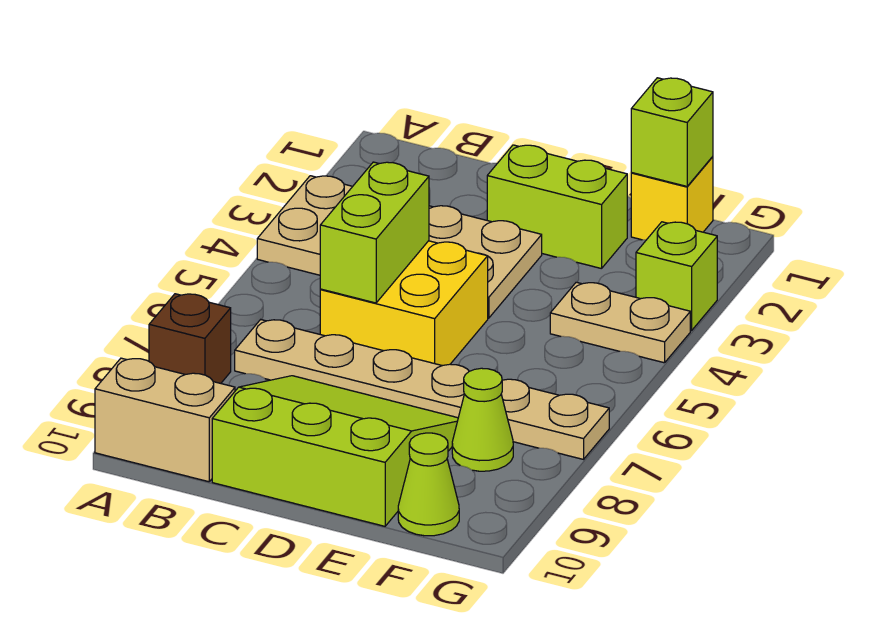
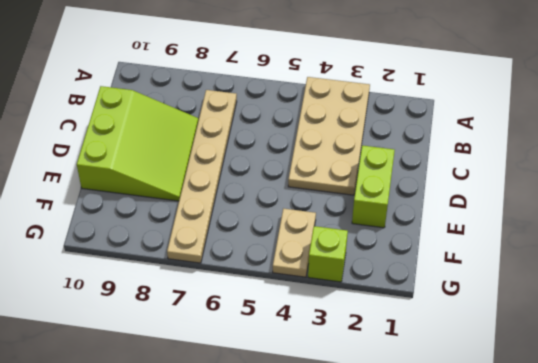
none -> brown brick A8 level 1
none -> tan brick A10:B10 level 1
none -> yellow brick C5:D6 level 1

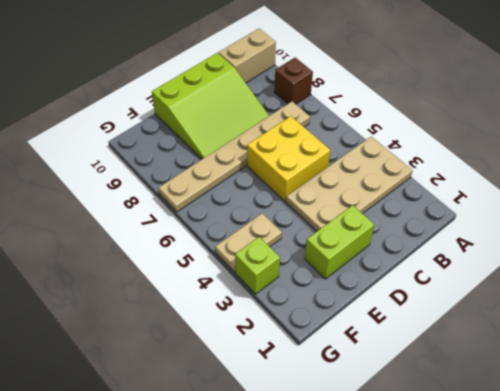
none -> yellow brick F1 level 1
none -> lime cone F8 level 1
none -> lime cone F10 level 1

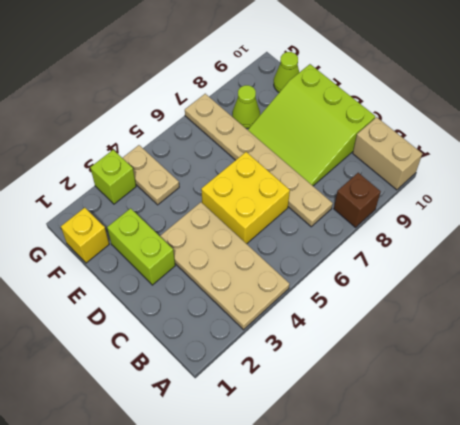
none -> lime brick C5:C6 level 2
none -> lime brick F1 level 2

